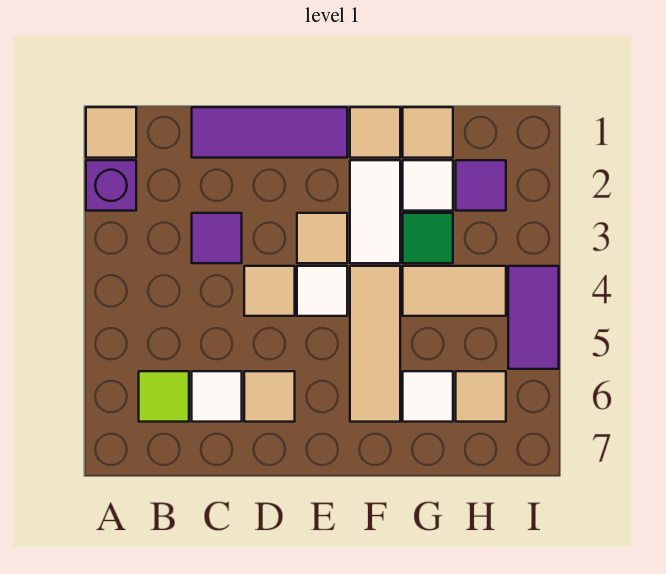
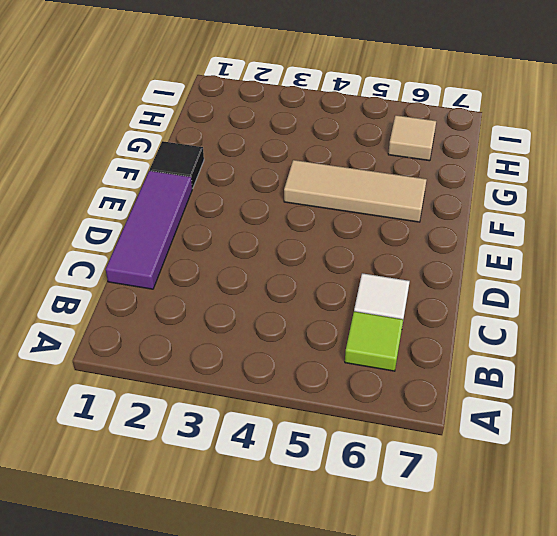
black tile F1 level 1 -> tan tile F1 level 1
none -> tan tile A1 level 1
none -> purple brick A2 level 1
none -> purple tile C3 level 1

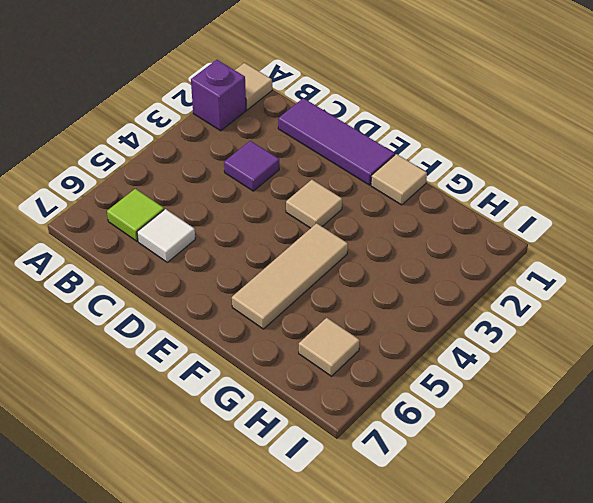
none -> tan tile D4 level 1
none -> tan tile D6 level 1
none -> white tile E4 level 1

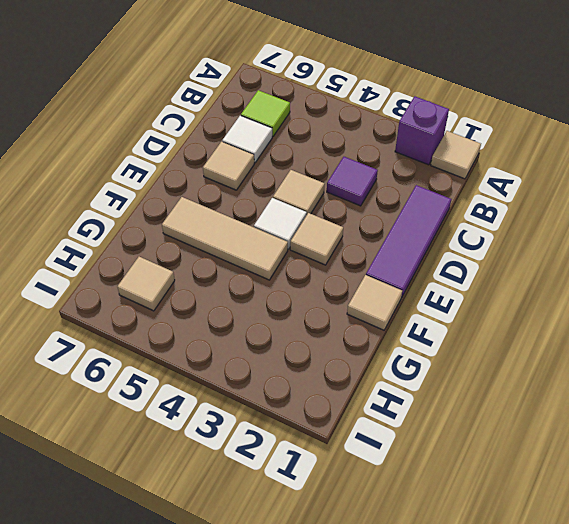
none -> white tile F2:F3 level 1
none -> tan tile G1 level 1
none -> white tile G2 level 1

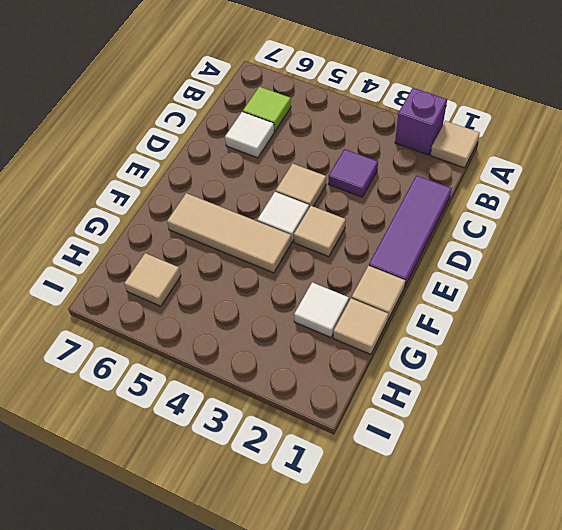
none -> tan tile D6 level 1
none -> white tile F2:F3 level 1
none -> green tile G3 level 1

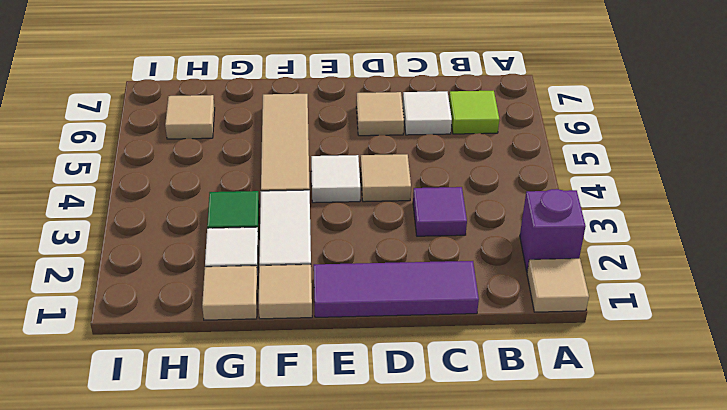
none -> tan tile E3 level 1
none -> tan tile G4:H4 level 1
none -> white tile G6 level 1

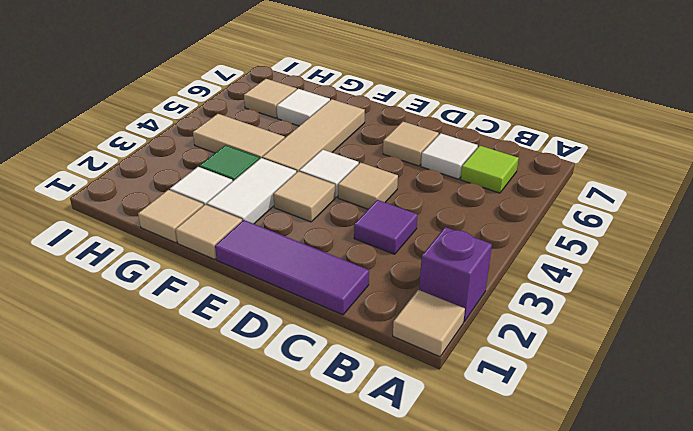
none -> purple tile H2 level 1
none -> purple tile I4:I5 level 1

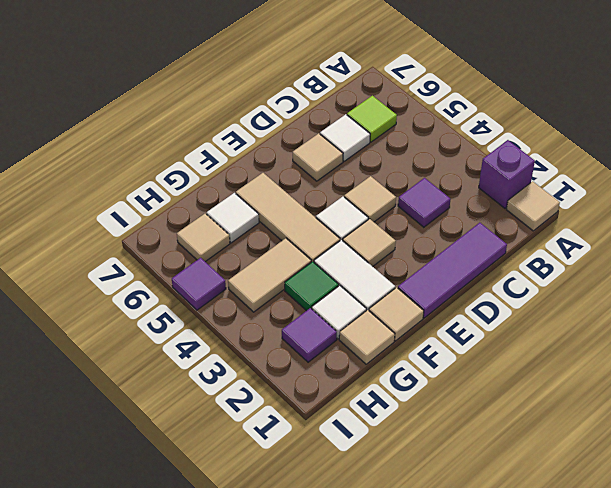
purple tile I5 level 1 -> purple tile I4:I5 level 1

